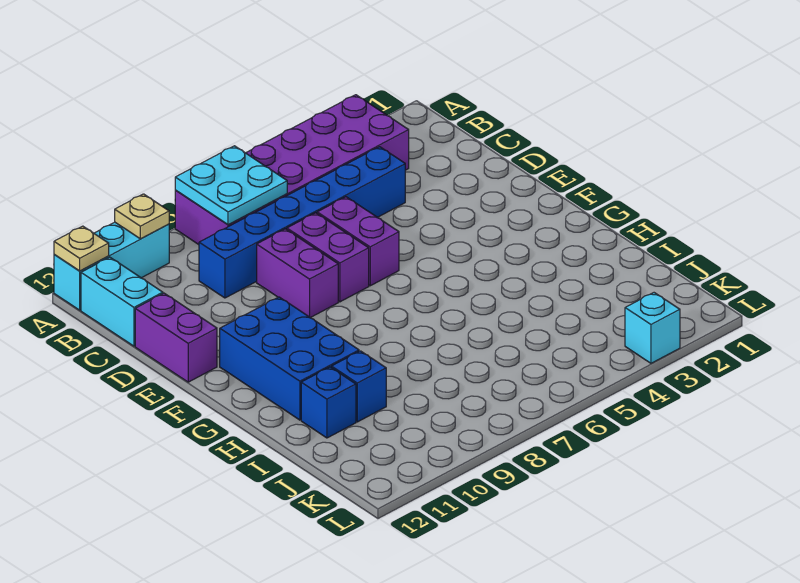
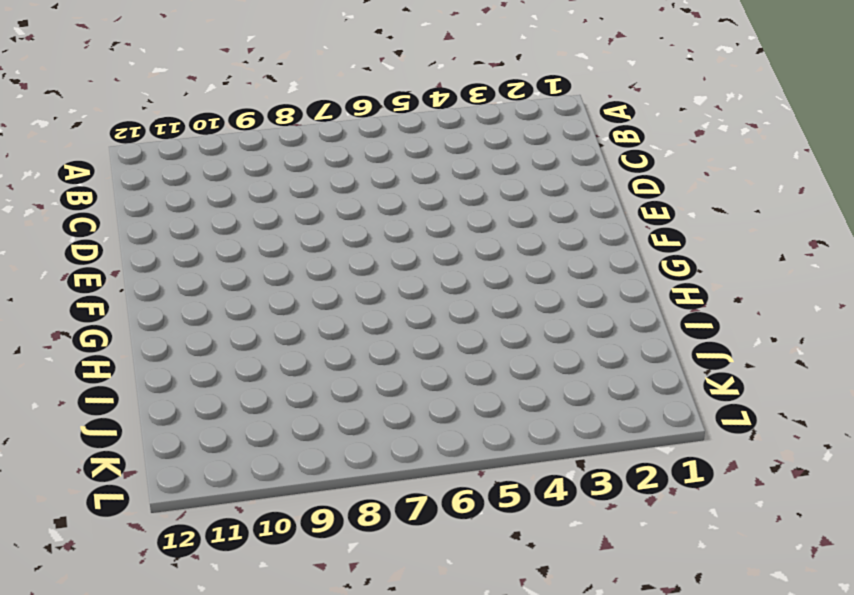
none -> purple brick A3:B8 level 1
none -> cyan brick A10:A12 level 1
none -> cyan brick B12:C12 level 1

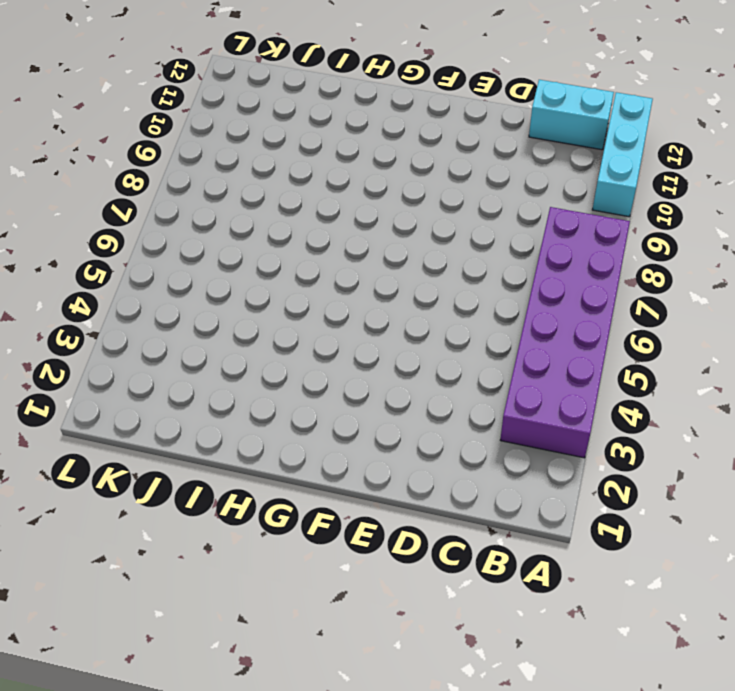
none -> blue brick C4:C9 level 1
none -> purple brick D6:E6 level 1
none -> purple brick D7:E7 level 1

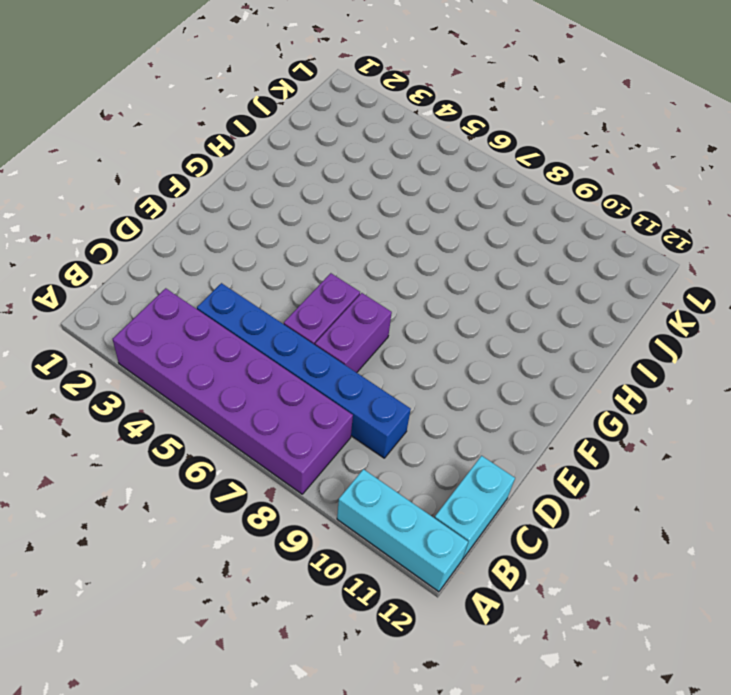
none -> purple brick D8:E8 level 1
none -> purple brick D12:E12 level 1
none -> blue brick F10:H11 level 1

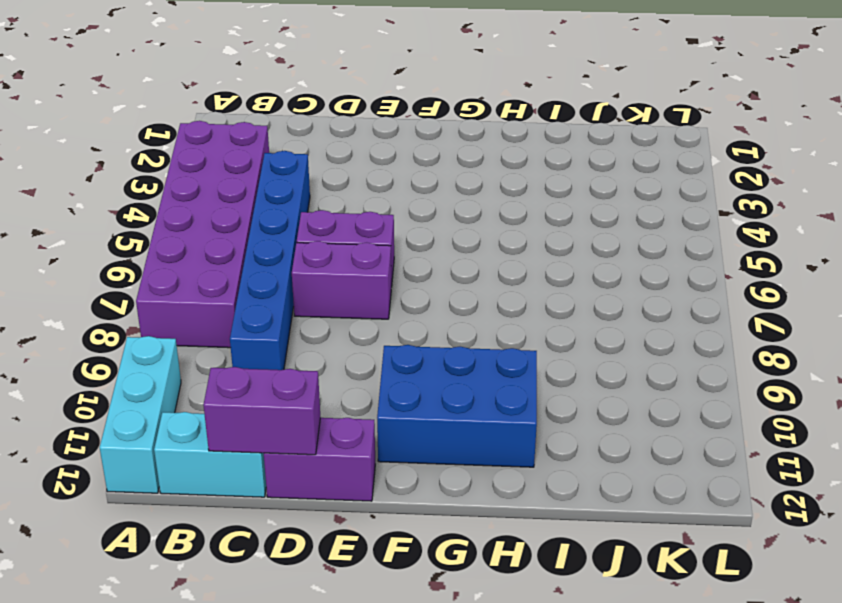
purple brick C12:D12 level 2 -> purple brick D8:E8 level 1
none -> blue brick I10 level 1
none -> blue brick I11 level 1
none -> cyan brick L3 level 1

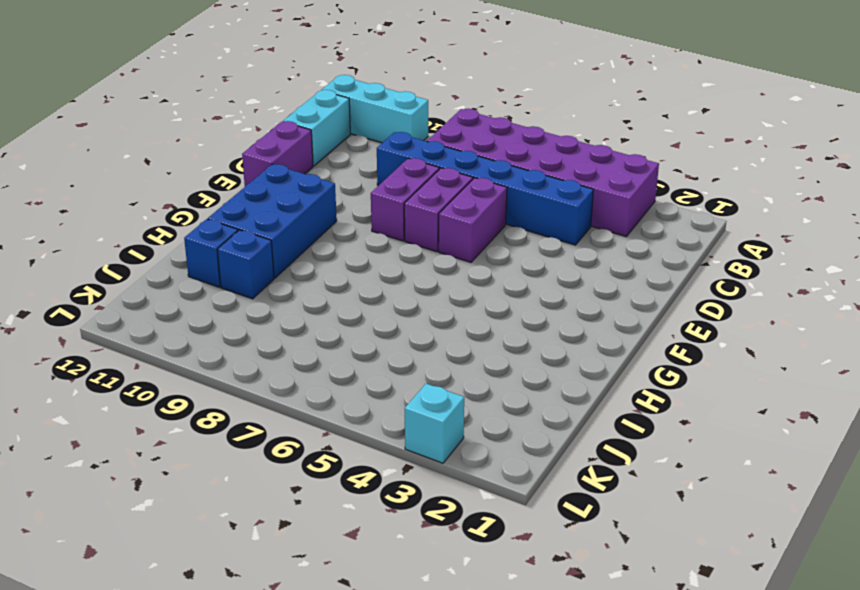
none -> cyan plate A7:B8 level 2
none -> tan plate A10 level 2
none -> tan plate A12 level 2

